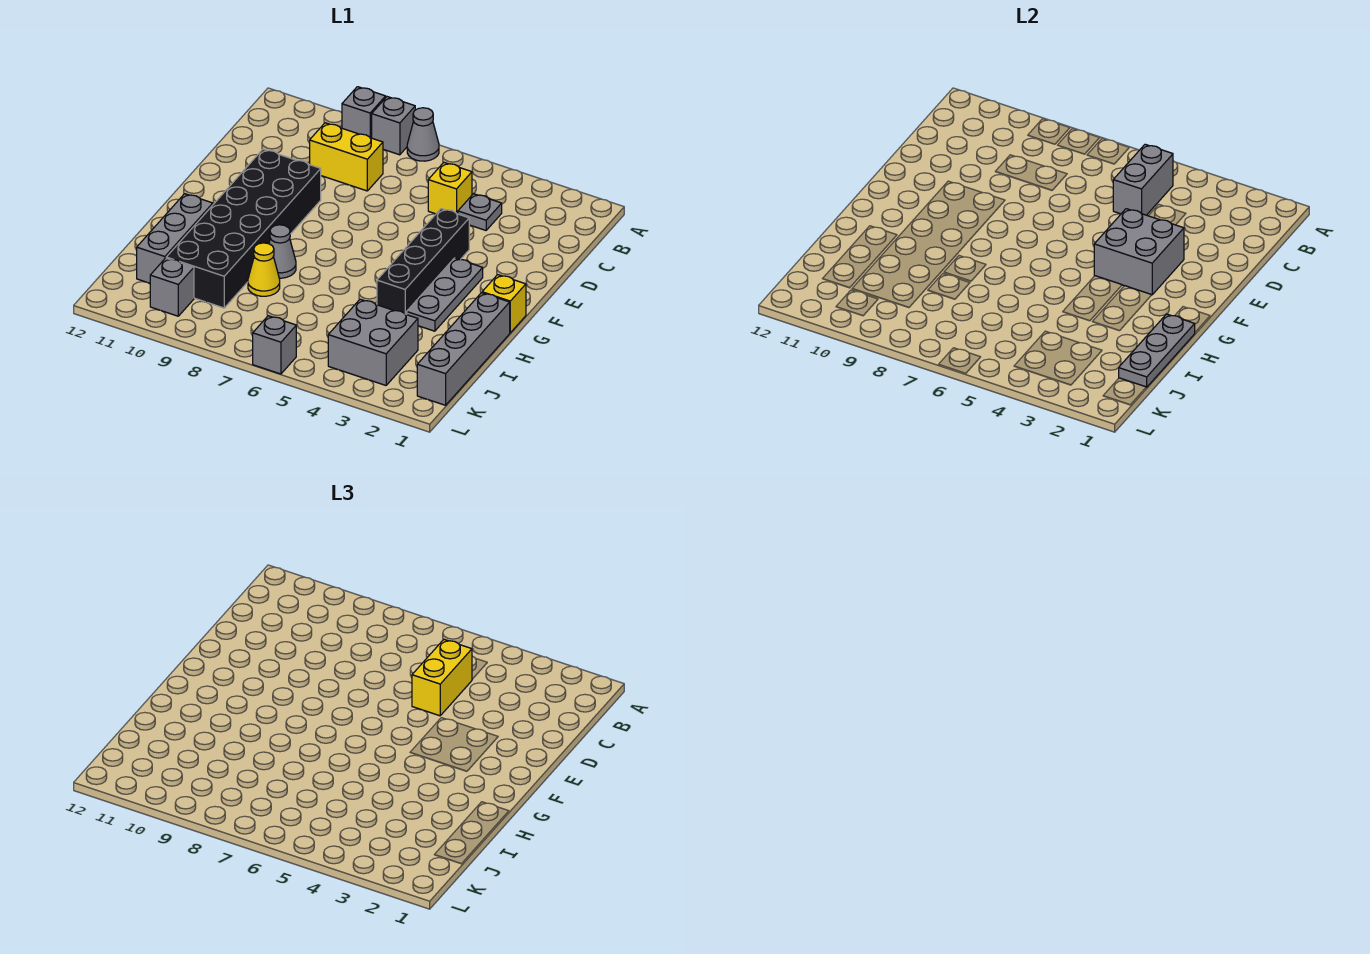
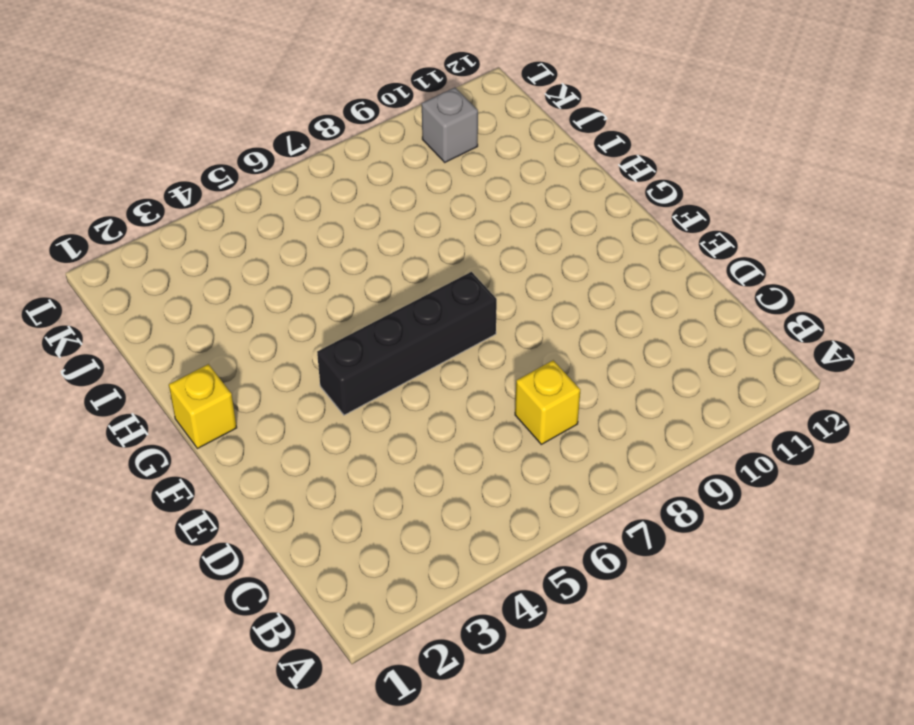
yellow brick C7 level 1 -> yellow brick C5 level 1
black brick F4:F7 level 1 -> black brick E4:H4 level 1
none -> grey cone A7 level 1
none -> grey brick A8 level 1
none -> grey brick A9 level 1

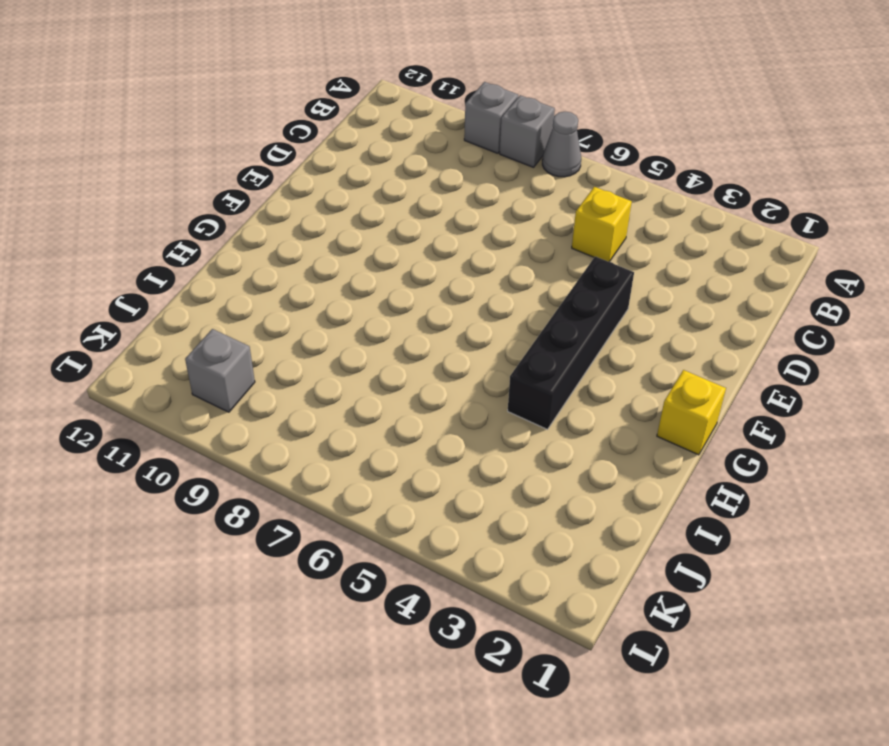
none -> grey plate C4 level 1
none -> yellow brick C8:C9 level 1
none -> black brick E9:J10 level 1

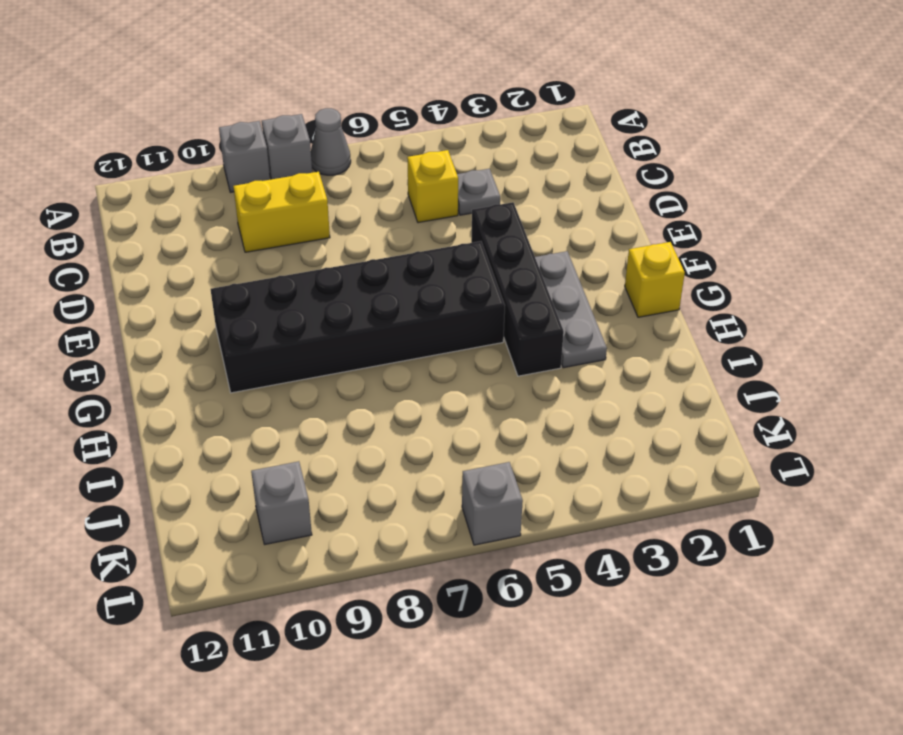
black brick F5:G10 level 1 -> black brick E9:J10 level 1
none -> grey brick H1:K1 level 1
none -> grey cone H8 level 1
none -> grey brick H11:J11 level 1

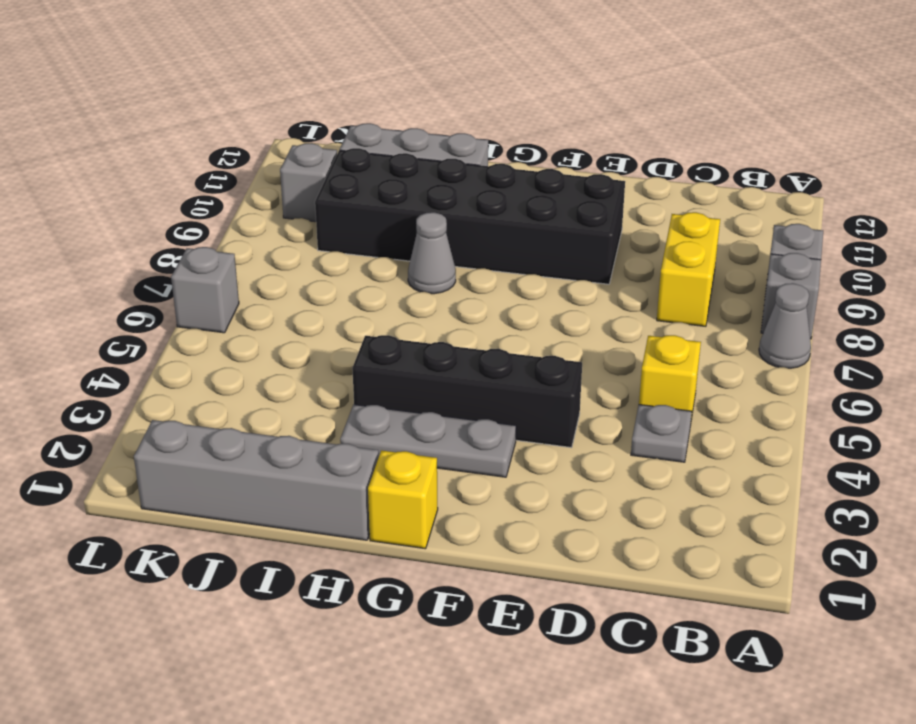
none -> yellow cone I8 level 1
none -> grey brick J3:K4 level 1
none -> grey brick B5:C5 level 2

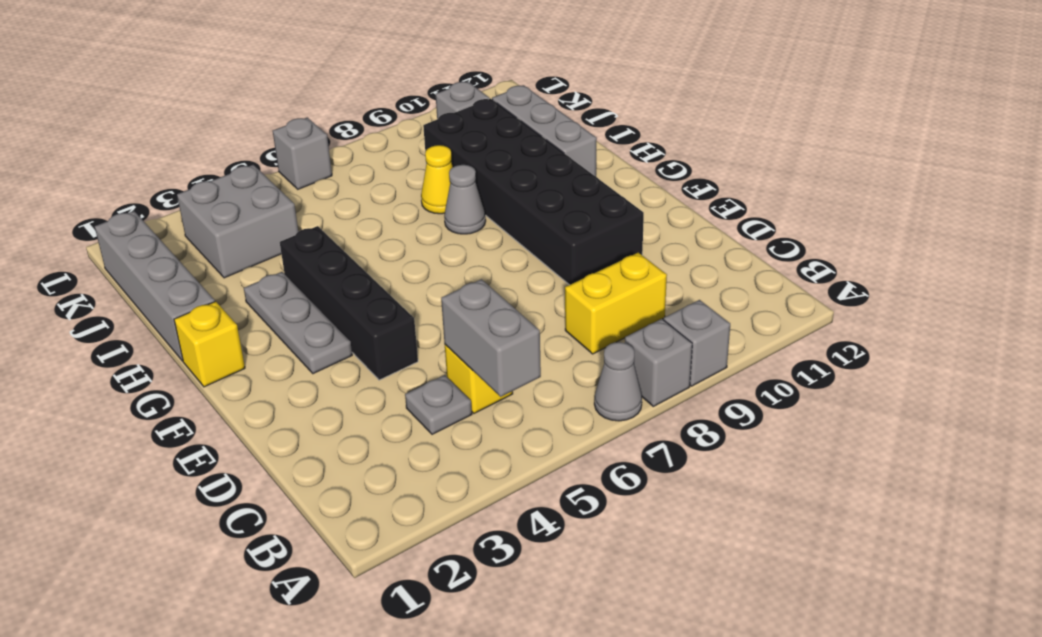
none -> grey brick E3:F4 level 2
none -> grey plate H1:J1 level 2
none -> yellow brick C5:D5 level 3

